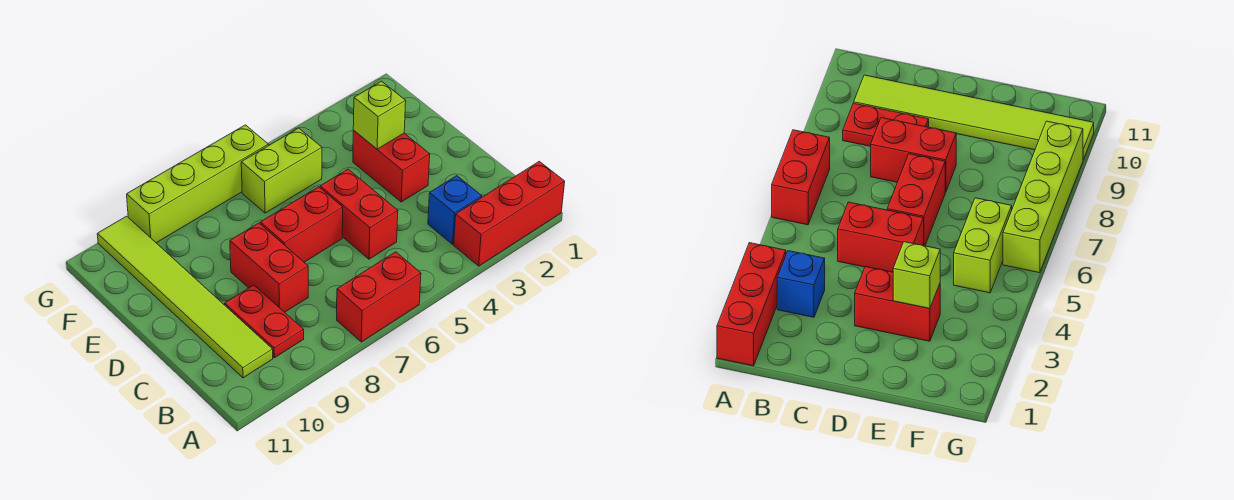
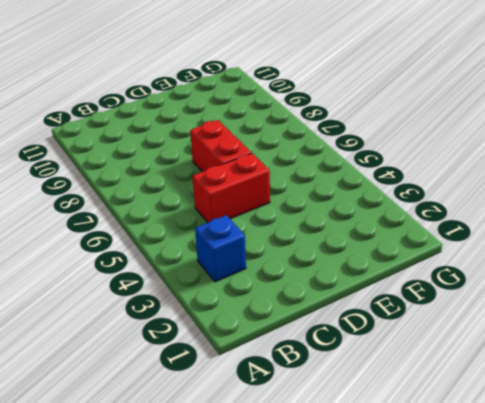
none -> red brick A1:A3 level 1
none -> red brick A6:A7 level 1
none -> red plate B9:C9 level 1

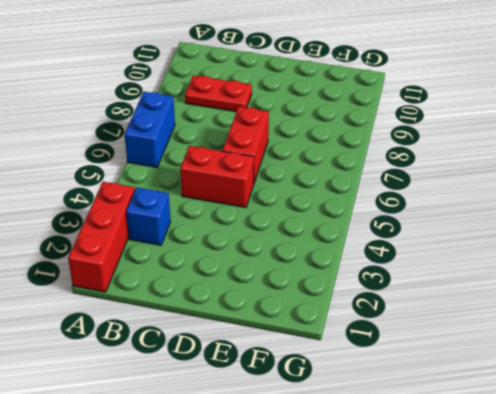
blue brick A6:A7 level 1 -> red brick A6:A7 level 1
none -> lime tile B10:G10 level 1
none -> red brick C8:D8 level 1
none -> red brick D3:E3 level 1

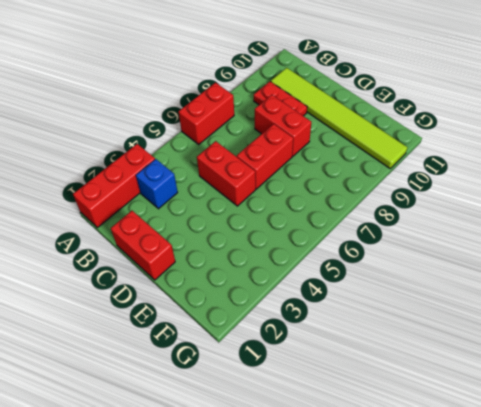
red brick C1:D1 level 1 -> red brick D3:E3 level 1
none -> lime brick F5:F6 level 1
none -> lime brick G6:G9 level 1
none -> lime brick E3 level 2

